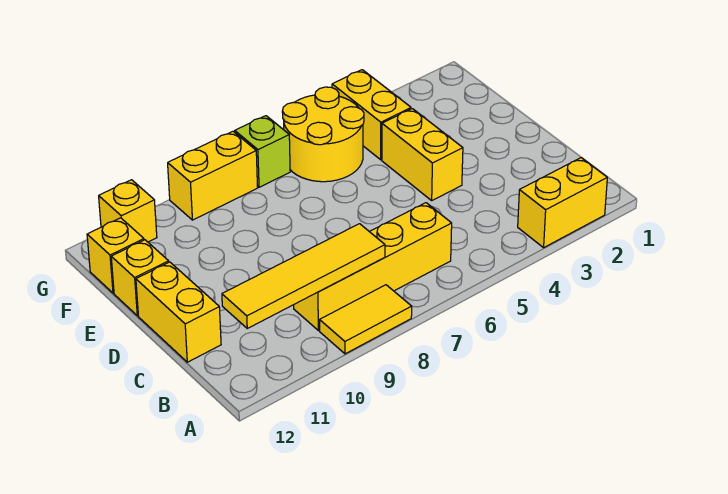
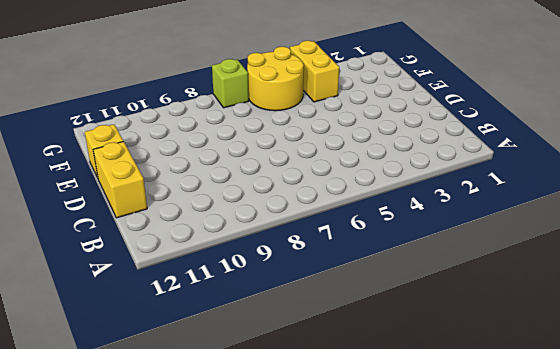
none -> yellow brick A2:A3 level 1
none -> yellow tile A8:A9 level 1
none -> yellow brick B6:B9 level 1

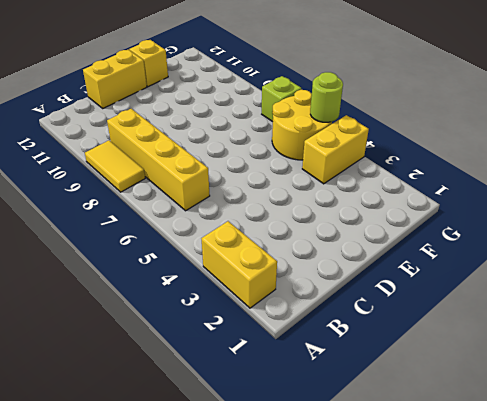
lime round brick G5 level 2 -> none
none -> yellow brick D4:E4 level 1
none -> yellow brick F12 level 1
none -> yellow brick G8:G9 level 1

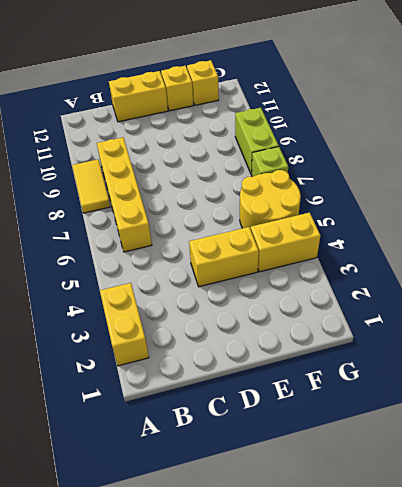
lime brick G8:G9 level 1 -> yellow brick G8:G9 level 1
none -> yellow brick G11 level 1
none -> yellow tile B8:B11 level 2

